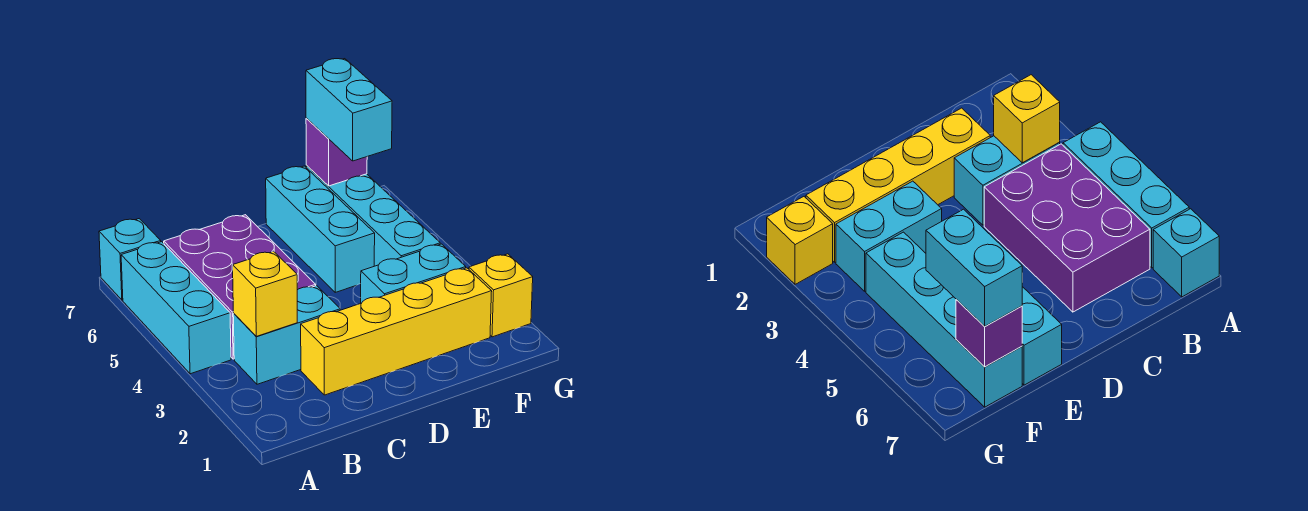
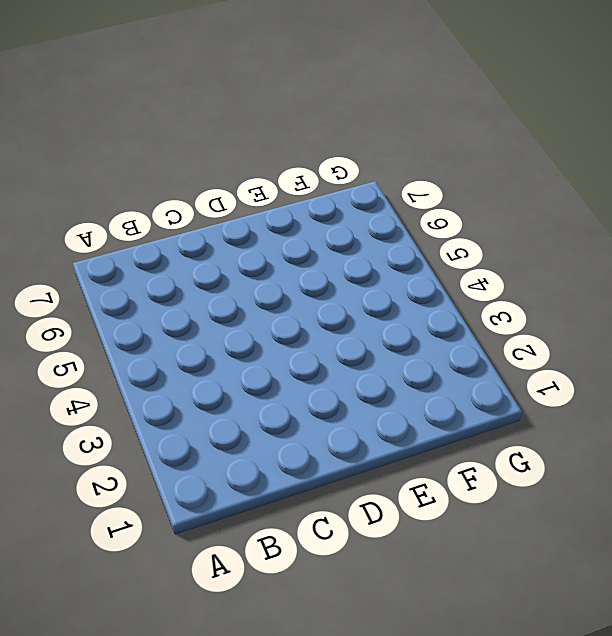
none -> cyan brick A4:A6 level 1
none -> cyan brick A7 level 1
none -> cyan brick B3:C3 level 1

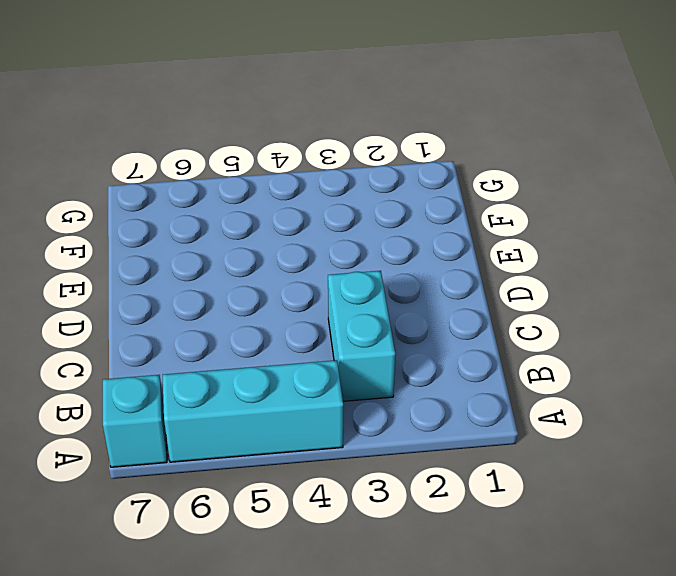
none -> purple brick B4:C6 level 1
none -> yellow brick C2:F2 level 1
none -> cyan brick E3:F3 level 1

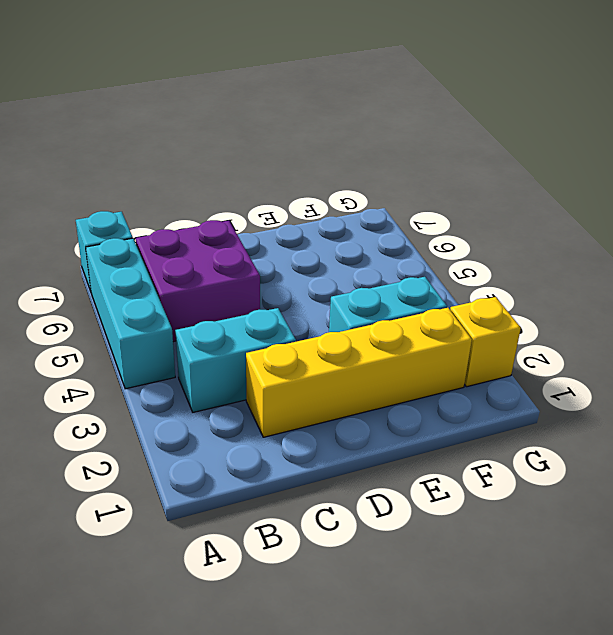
purple brick B5:C6 level 1 -> purple brick B4:C6 level 1
none -> cyan brick E5:E7 level 1
none -> cyan brick F4:F7 level 1
none -> yellow brick B3 level 2

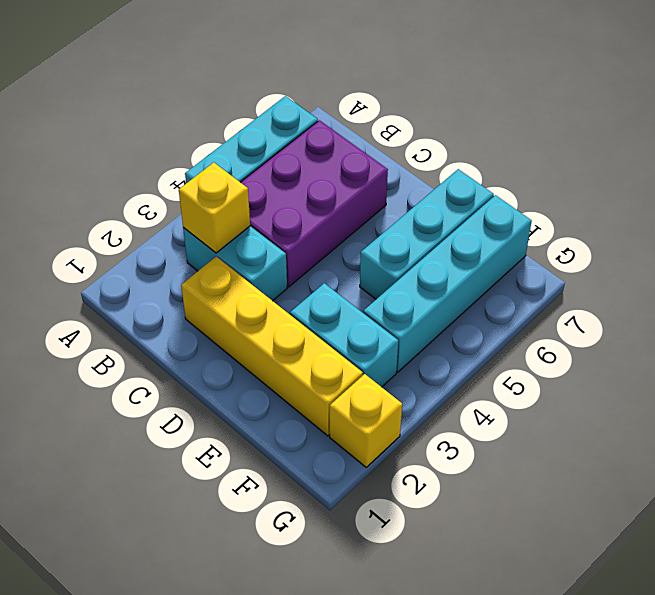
none -> cyan brick A7 level 1
none -> purple brick F7 level 2
none -> cyan brick F6:F7 level 3

